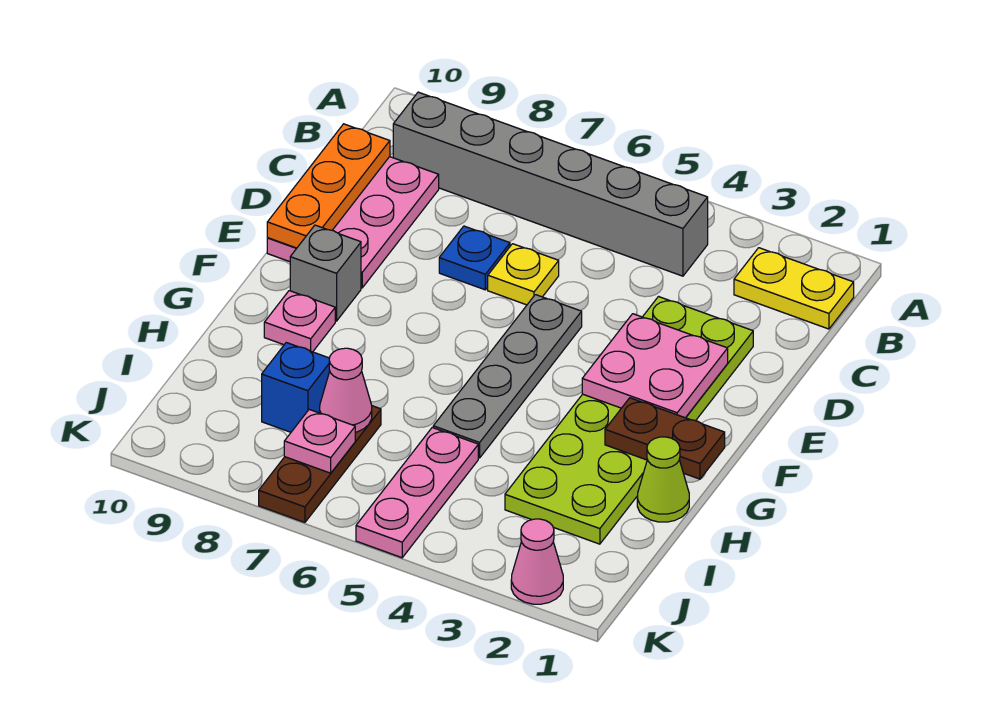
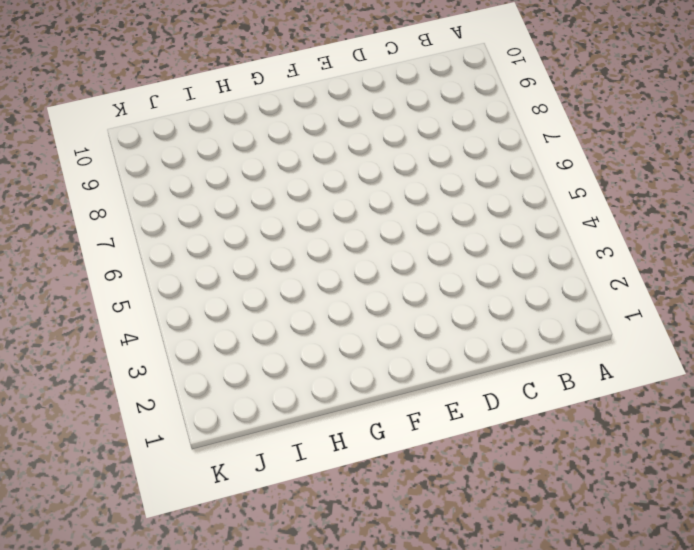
none -> yellow plate B1:B2 level 1
none -> grey brick B4:B9 level 1
none -> pink plate C9:E10 level 1

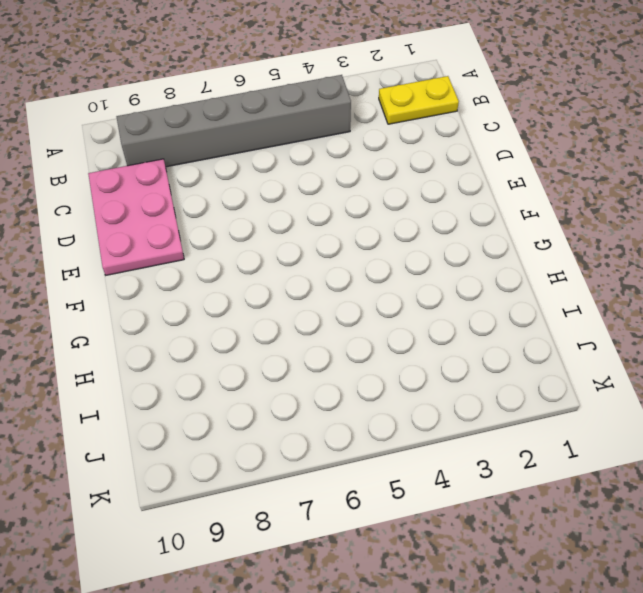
none -> lime plate D2:I3 level 1
none -> yellow plate D6 level 1
none -> blue plate D7 level 1

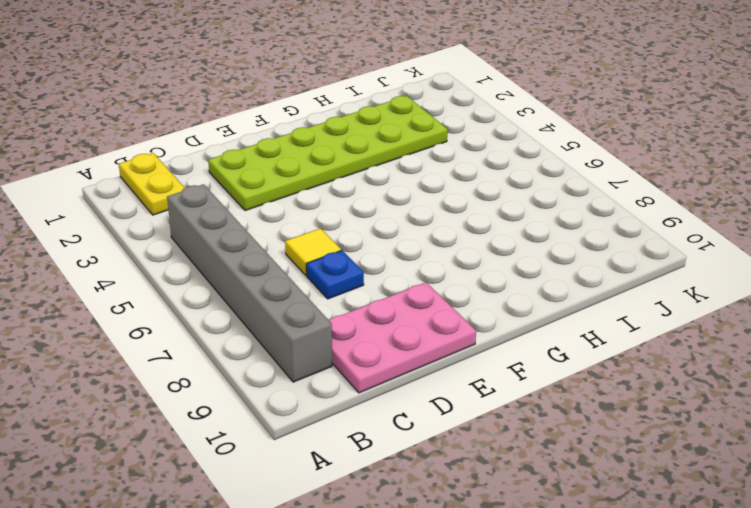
yellow tile D6 level 1 -> yellow plate D6 level 1
none -> grey plate E5:H5 level 1
none -> grey brick F9 level 1
none -> pink plate G9 level 1

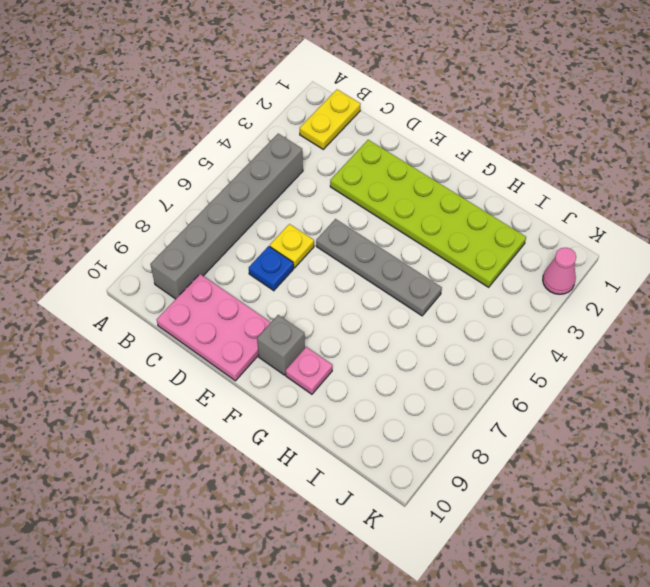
none -> lime cone H1 level 1
none -> pink plate I5:K5 level 1
none -> brown plate I7:K7 level 1

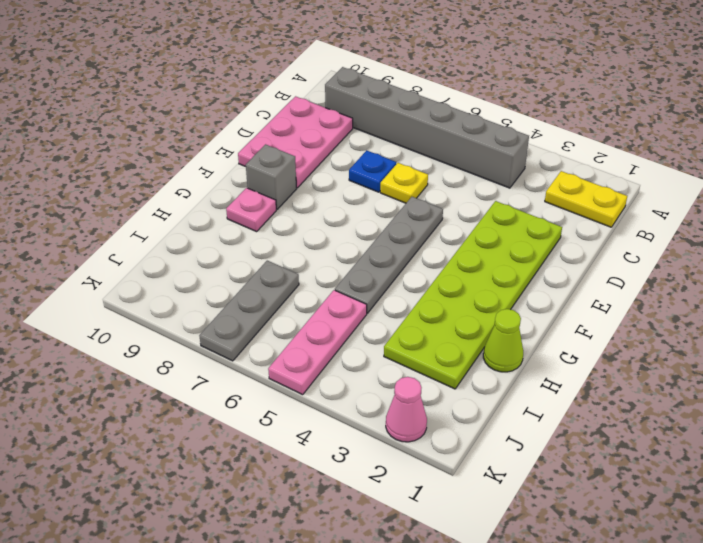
grey plate I7:K7 level 1 -> brown plate I7:K7 level 1
none -> blue brick I8 level 1
none -> orange plate C10:E10 level 2
none -> pink plate E2:F3 level 2

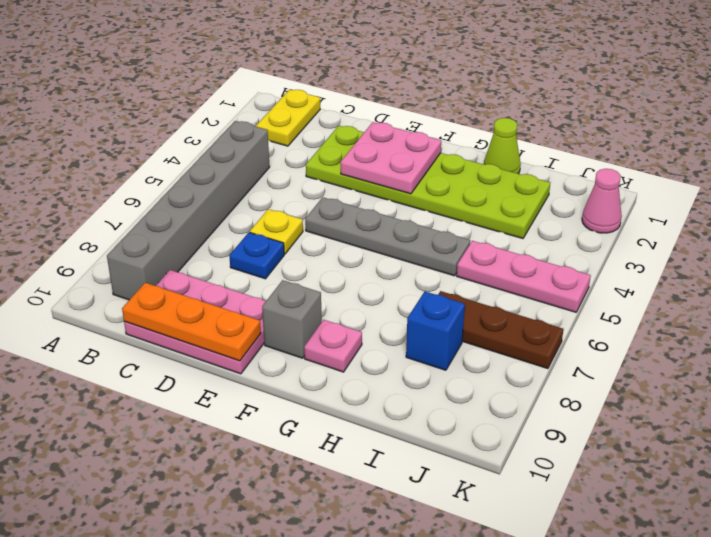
none -> brown plate G1:G2 level 2
none -> pink cone I7 level 2
none -> pink plate J7 level 2

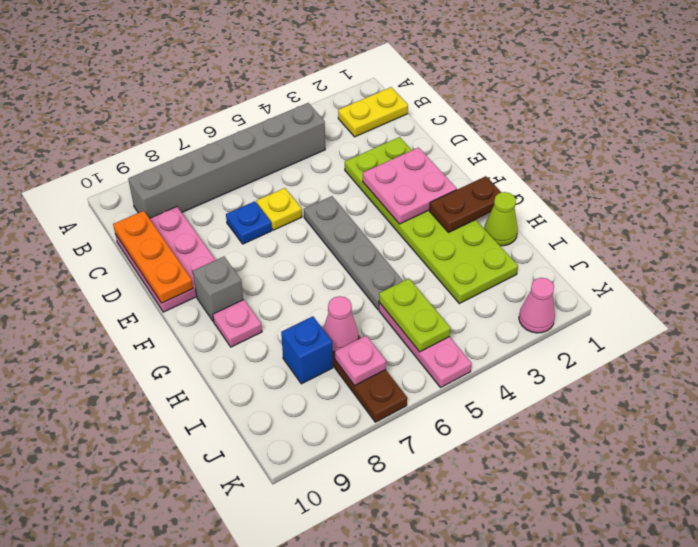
lime plate I5:J5 level 2 -> none

